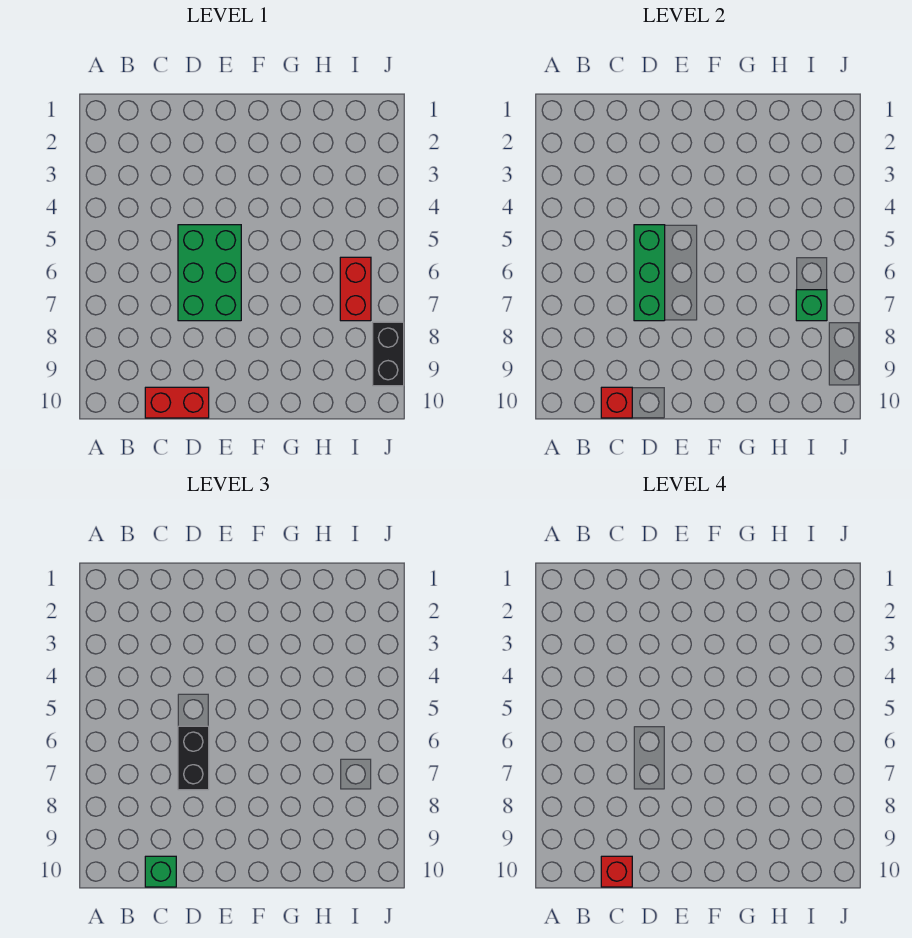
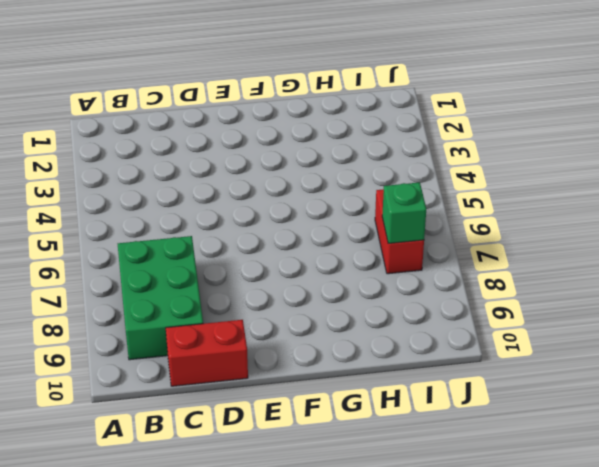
green brick B7:C9 level 1 -> green brick D5:E7 level 1
none -> black brick J8:J9 level 1
none -> red brick C10 level 2

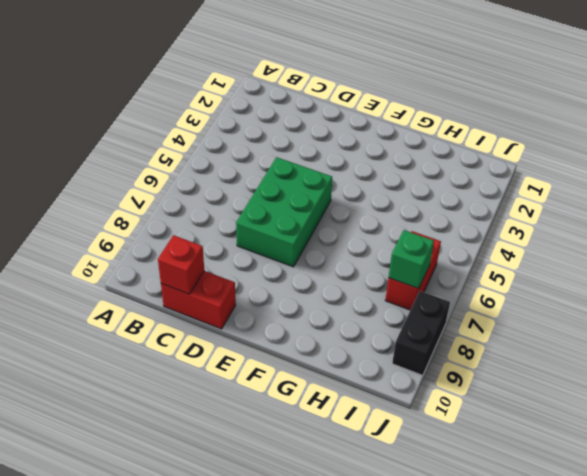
none -> green brick D5:D7 level 2
none -> green brick C10 level 3

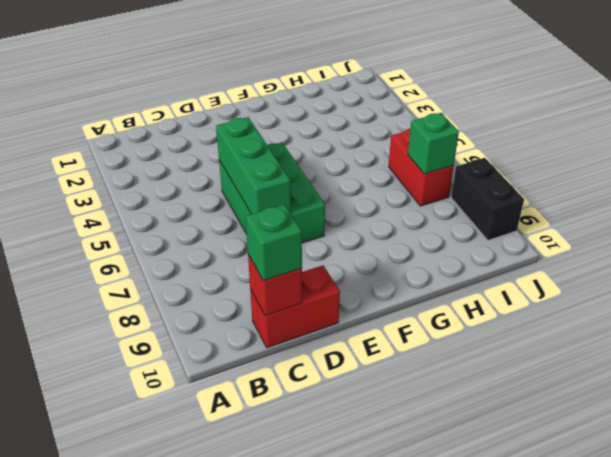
none -> black brick D6:D7 level 3
none -> red brick C10 level 4

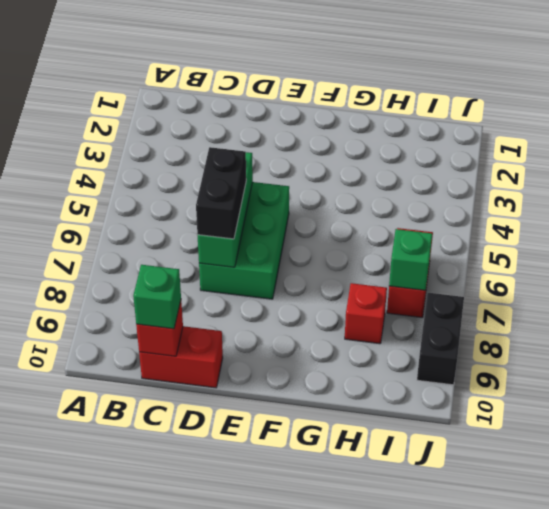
red brick H8 level 1 -> red brick C10 level 4

